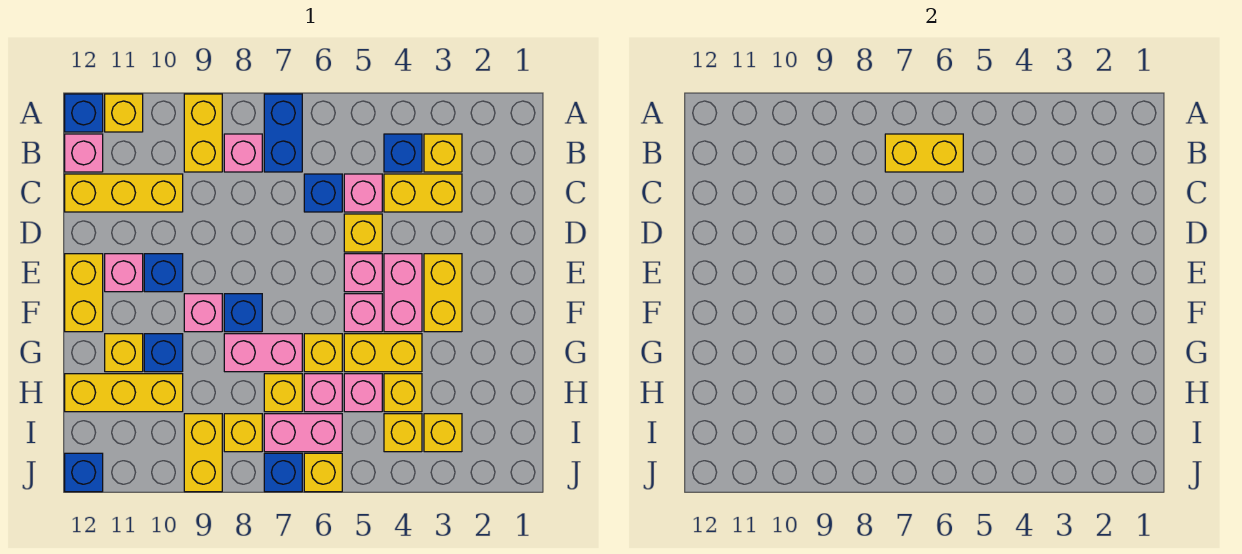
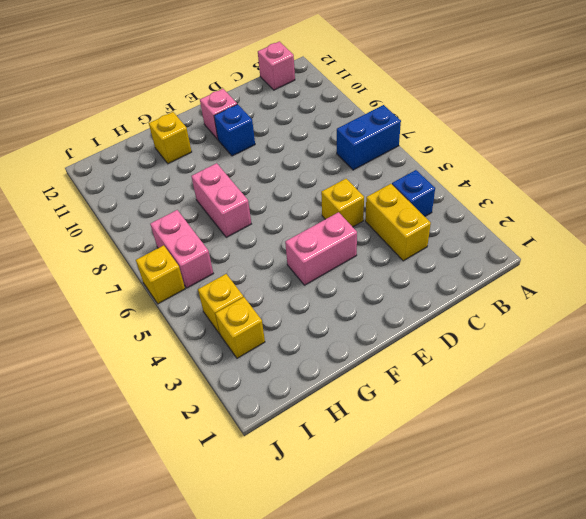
none -> yellow brick A9:B9 level 1
none -> yellow brick A11 level 1
none -> blue brick A12 level 1
none -> yellow brick B3 level 1

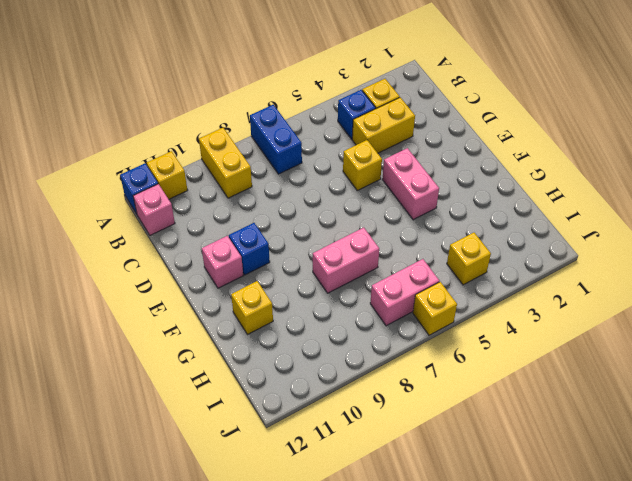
none -> pink brick B8 level 1
none -> pink brick C5 level 1
none -> blue brick C6 level 1
none -> yellow brick C10:C12 level 1

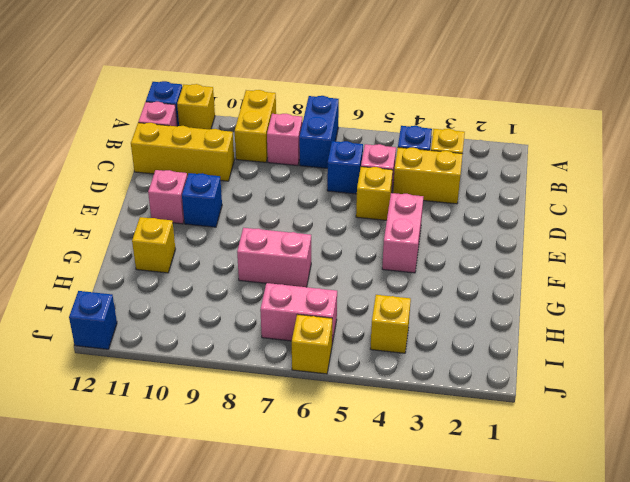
none -> yellow brick E3:F3 level 1
none -> pink brick E5 level 1
none -> yellow brick E12:F12 level 1
none -> pink brick F5 level 1

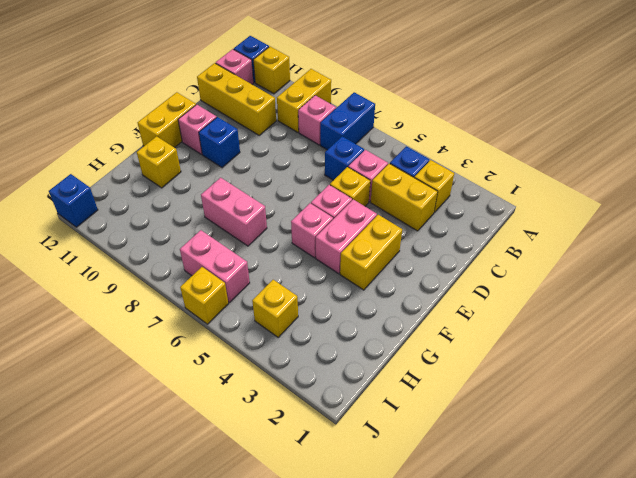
none -> blue brick F8 level 1
none -> pink brick F9 level 1
none -> yellow brick G4:G5 level 1
none -> yellow brick G6 level 1

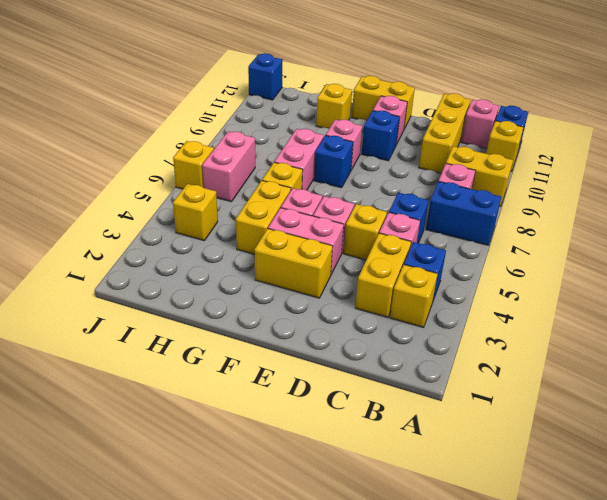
none -> blue brick G10 level 1
none -> yellow brick H4 level 1
none -> pink brick H5 level 1
none -> pink brick H6 level 1

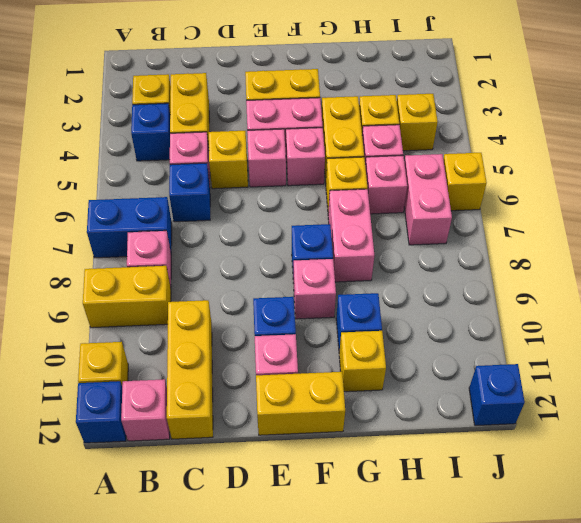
none -> yellow brick H7 level 1
none -> yellow brick H10:H12 level 1
none -> yellow brick I3 level 1
none -> yellow brick I8 level 1

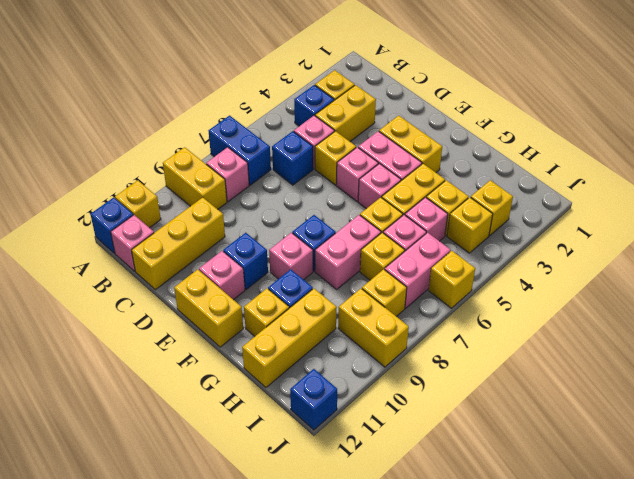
none -> blue brick J7 level 1
none -> yellow brick B6:B7 level 2

